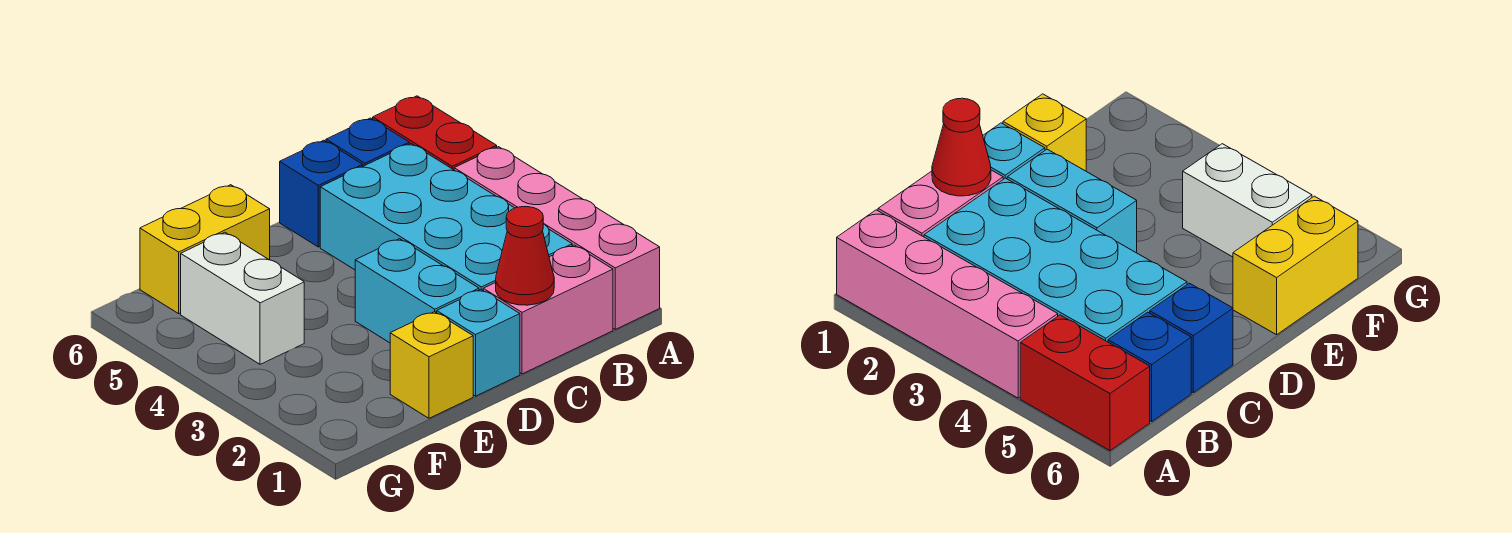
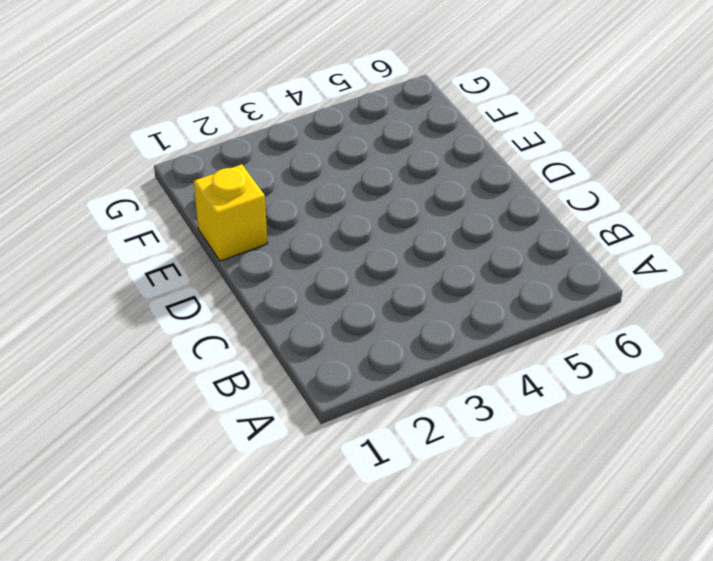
none -> pink brick A1:A4 level 1
none -> red brick A5:A6 level 1
none -> pink brick B1:C1 level 1

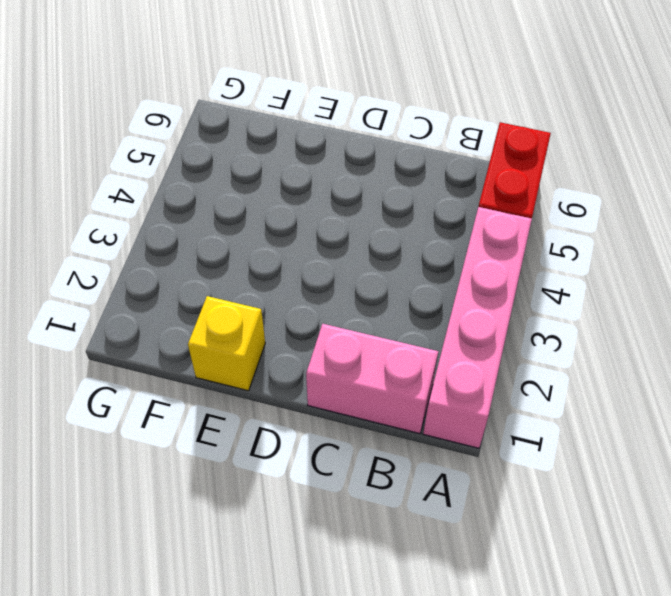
none -> cyan brick B2:C5 level 1
none -> blue brick B6 level 1
none -> blue brick C6 level 1

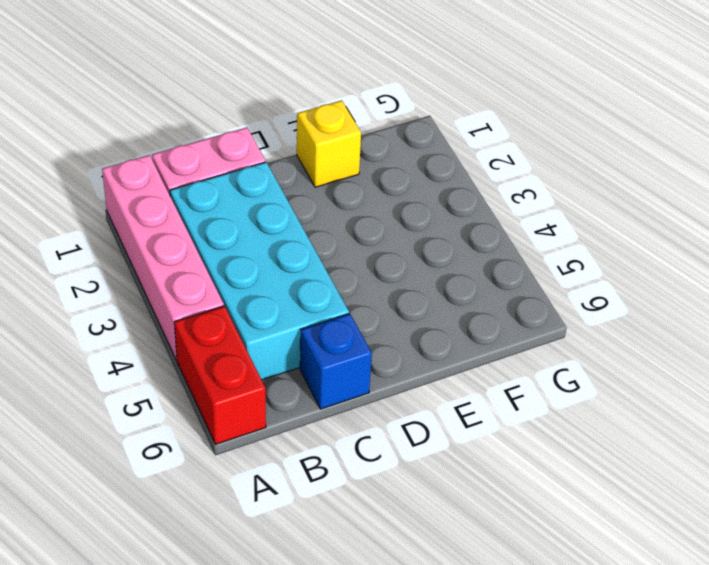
none -> blue brick B6 level 1
none -> cyan brick D1 level 1
none -> cyan brick D2:D3 level 1

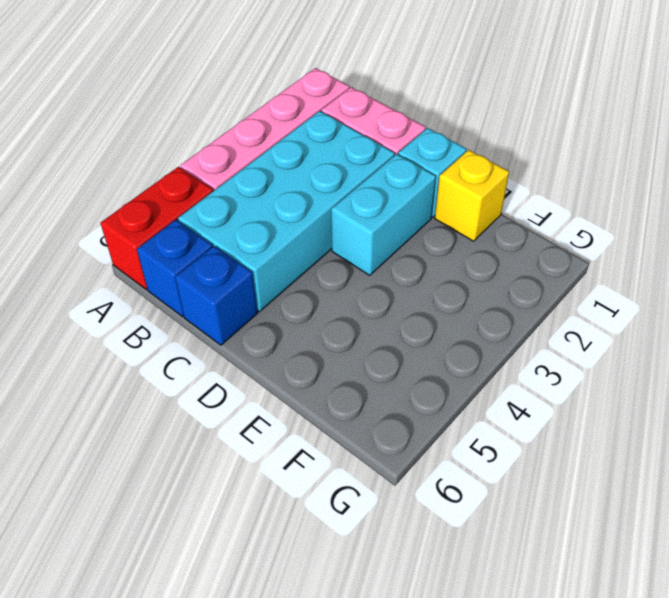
none -> yellow brick E6:F6 level 1
none -> white brick F4:F5 level 1
none -> red cone C1 level 2

